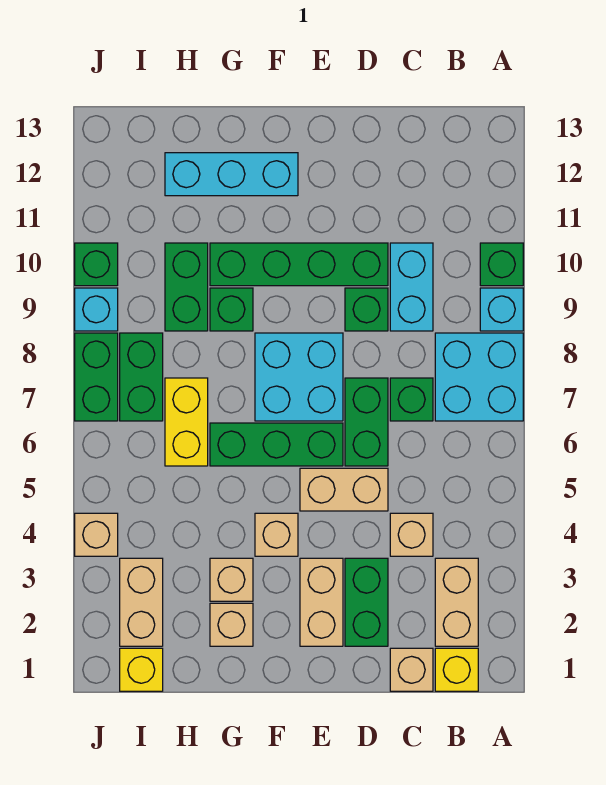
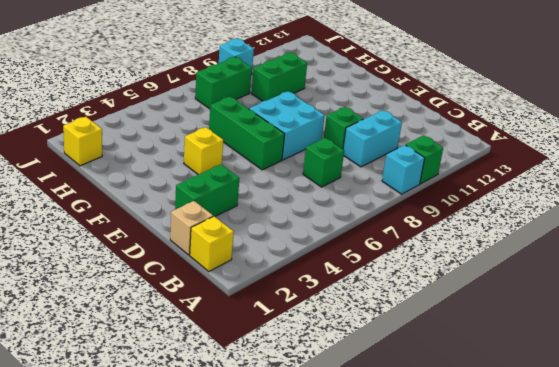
yellow brick F4 level 1 -> tan brick F4 level 1
none -> cyan brick A7:B8 level 1
none -> tan brick B2:B3 level 1
none -> tan brick C4 level 1
none -> tan brick D5:E5 level 1

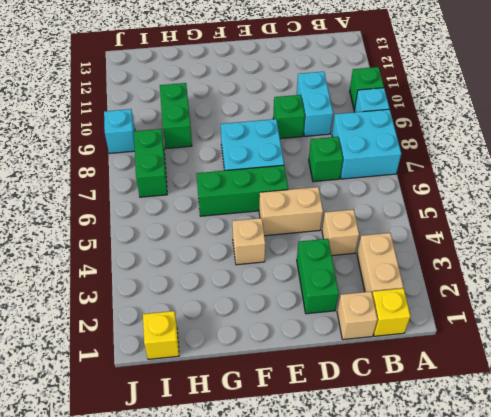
none -> green brick D6:D7 level 1
none -> green brick D10:G10 level 1
none -> tan brick E2:E3 level 1
none -> cyan brick F12:H12 level 1

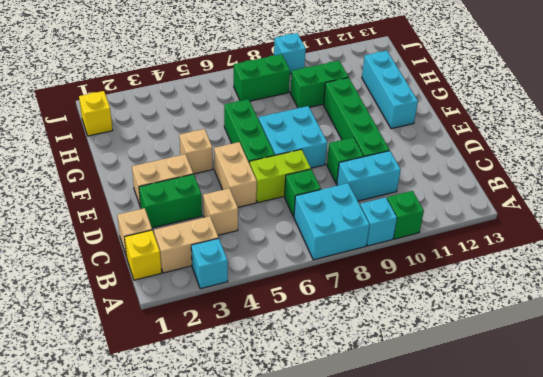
cyan brick A3 level 1 -> none
lime brick D6:D7 level 1 -> green brick D6:D7 level 1
none -> tan brick G2 level 1
none -> tan brick G3 level 1
none -> green brick G9 level 1
none -> yellow brick H6:H7 level 1

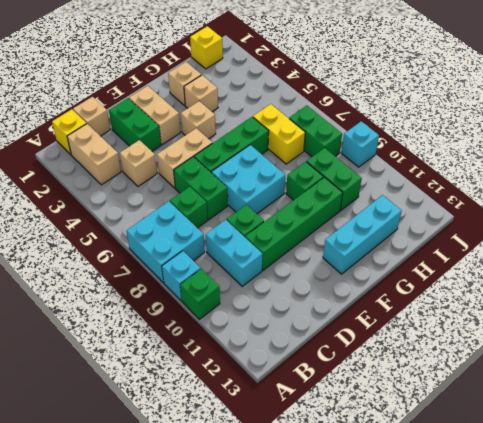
none -> tan brick I2:I3 level 1
none -> tan brick J4 level 1
none -> green brick J7:J8 level 1
none -> green brick J10 level 1

